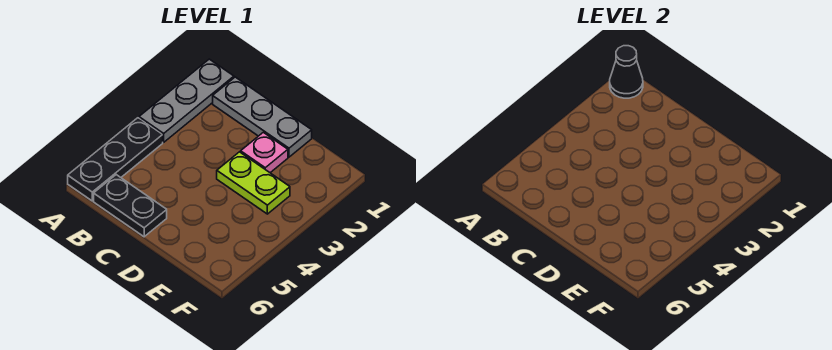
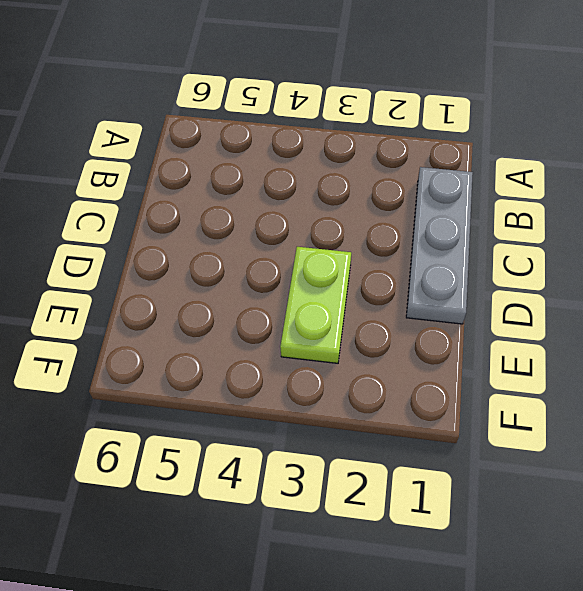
none -> grey plate A1:A3 level 1
none -> black plate A4:A6 level 1

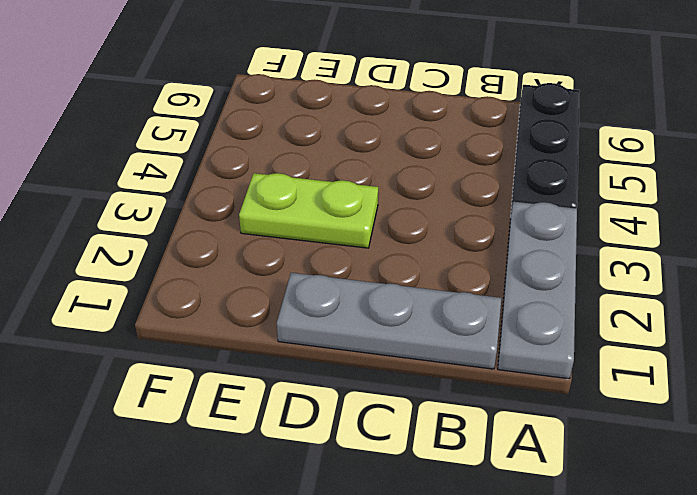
none -> black plate B6:C6 level 1
none -> pink plate D2 level 1

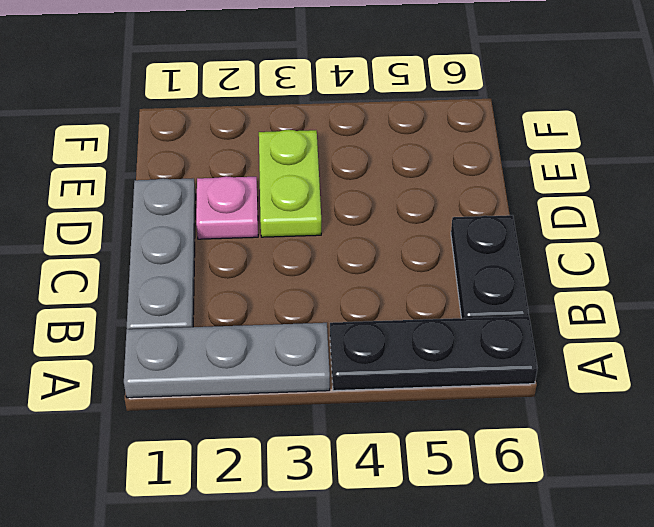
none -> black cone A1 level 2

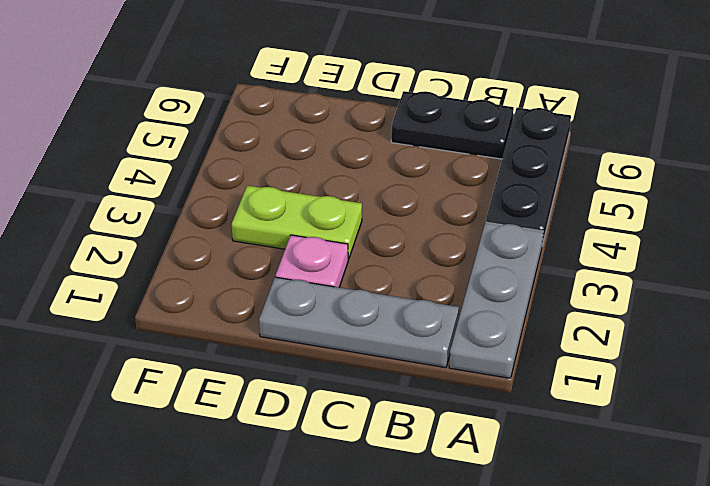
none -> black cone A1 level 2

